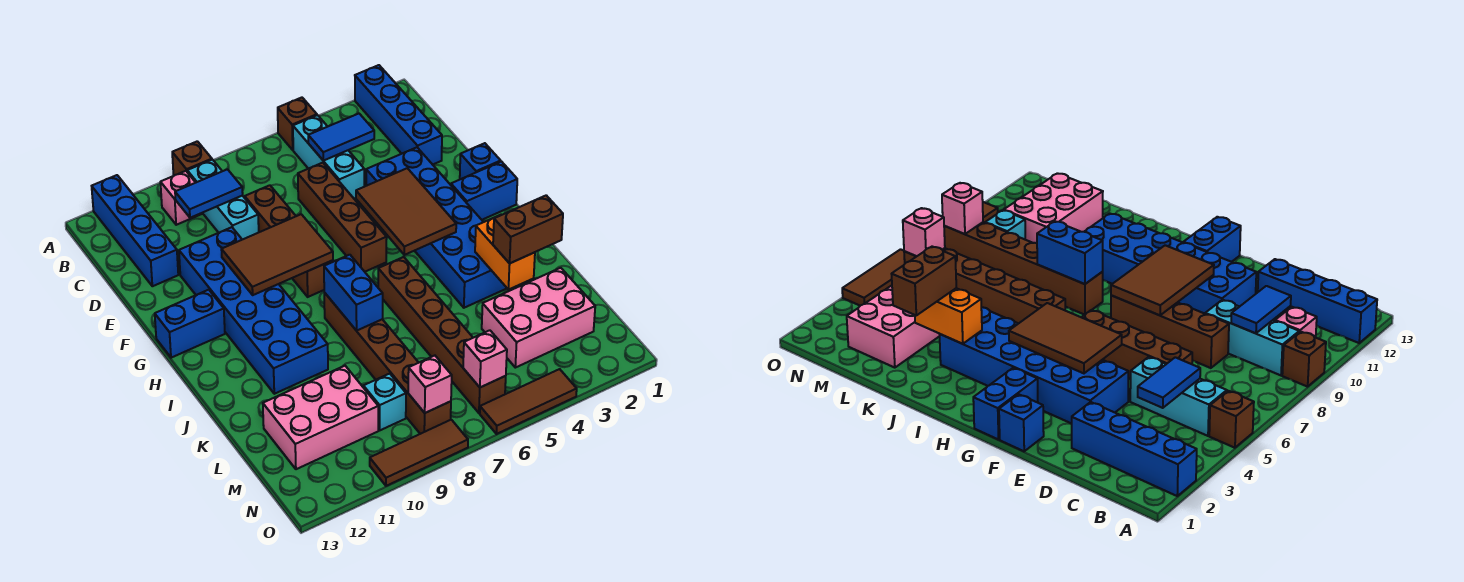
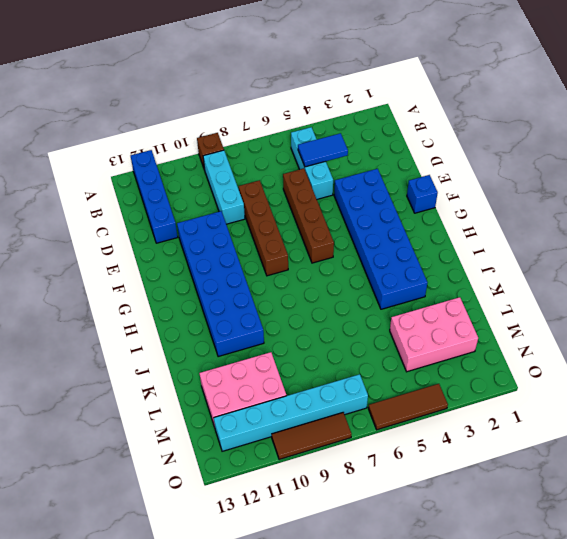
cyan brick N7:N12 level 1 -> brown brick I8:N8 level 1
none -> blue brick A2:D2 level 1
none -> brown brick A5 level 1
none -> pink brick B10 level 1
none -> blue brick G1:G2 level 1

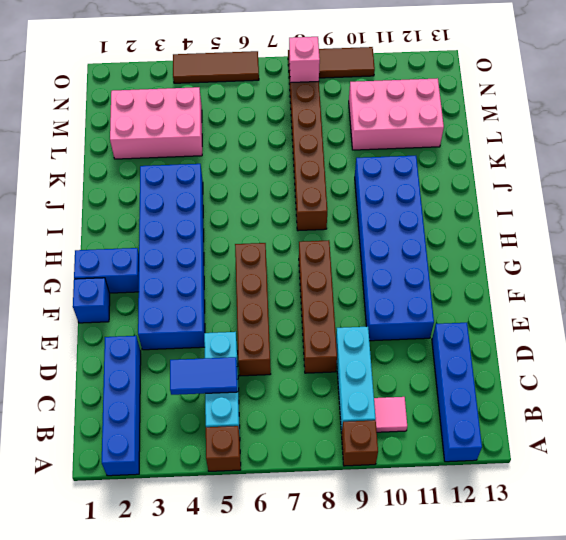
pink tile B10 level 1 -> pink brick B10 level 1
none -> blue brick G12:G13 level 1
none -> brown brick I6:N6 level 1
none -> cyan brick M9 level 1
none -> blue tile C9:C10 level 2

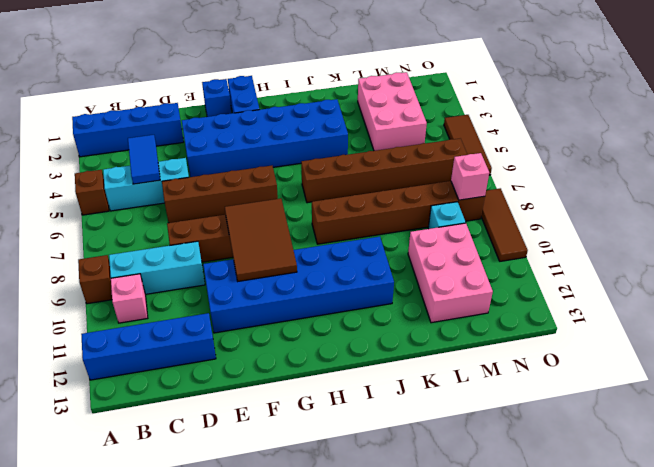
none -> blue brick G12:G13 level 1
none -> blue tile C9:C10 level 2
none -> brown tile F4:H5 level 2
none -> blue brick I8:J8 level 2

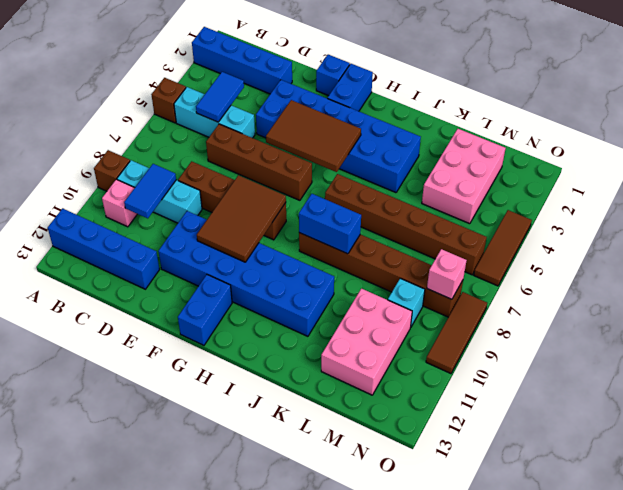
none -> orange brick J3:K3 level 2
none -> pink brick N6 level 2
none -> brown brick K2:K3 level 3

